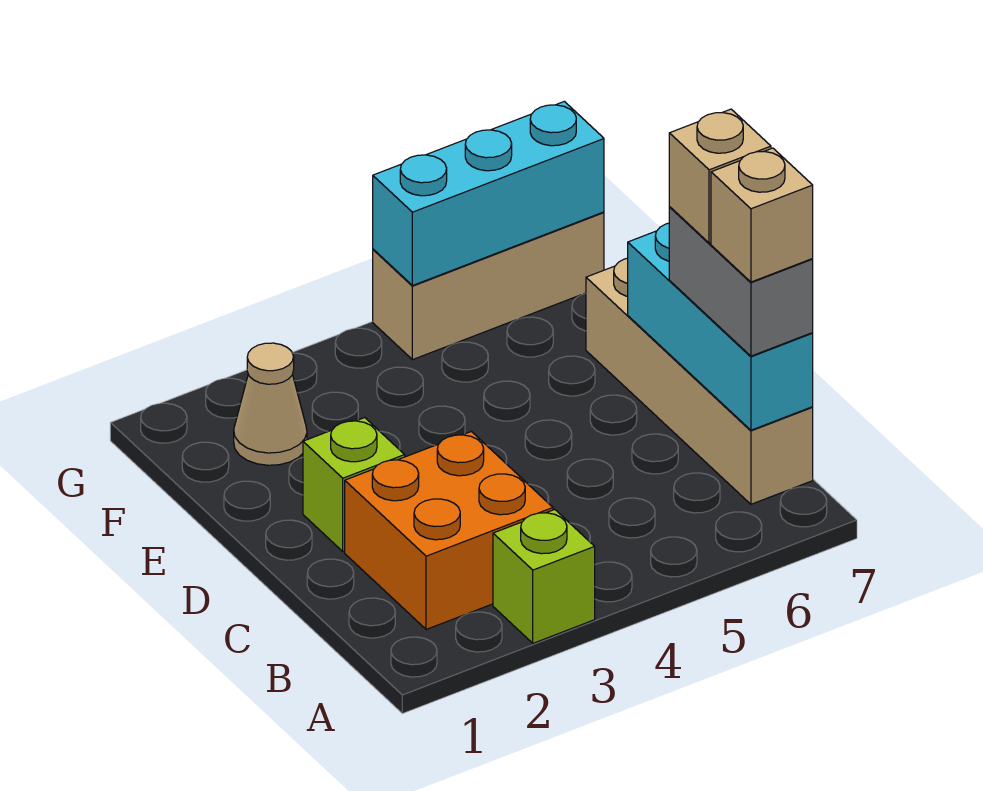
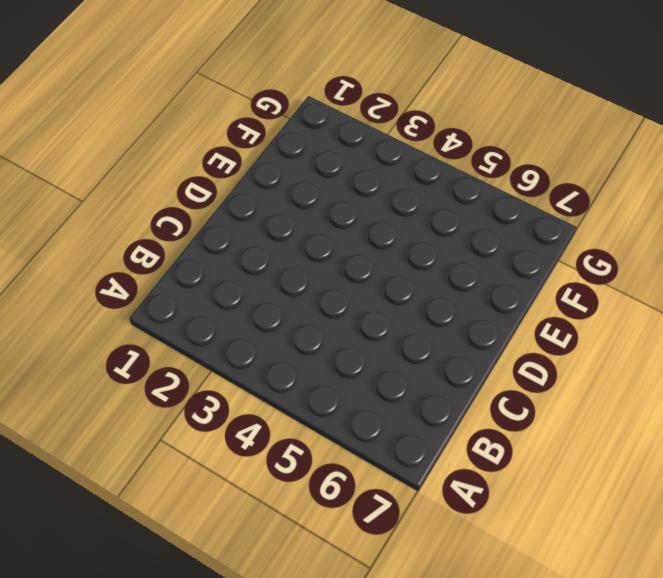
none -> lime brick A3 level 1
none -> orange brick B2:C3 level 1

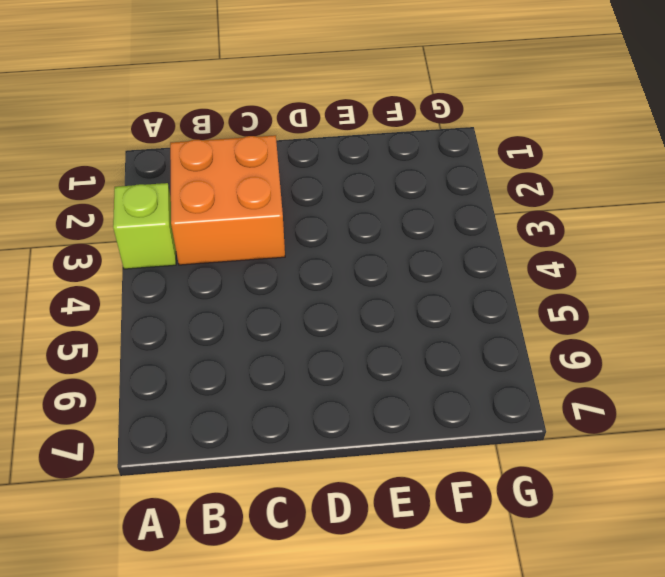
none -> tan brick B7:E7 level 1
none -> lime brick D2 level 1

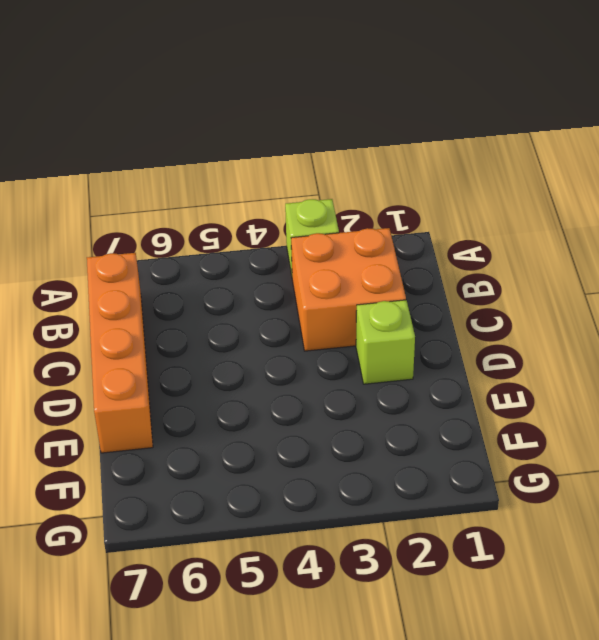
orange brick B7:E7 level 1 -> tan brick B7:E7 level 1
none -> tan cone F2 level 1
none -> tan brick G5:G7 level 1

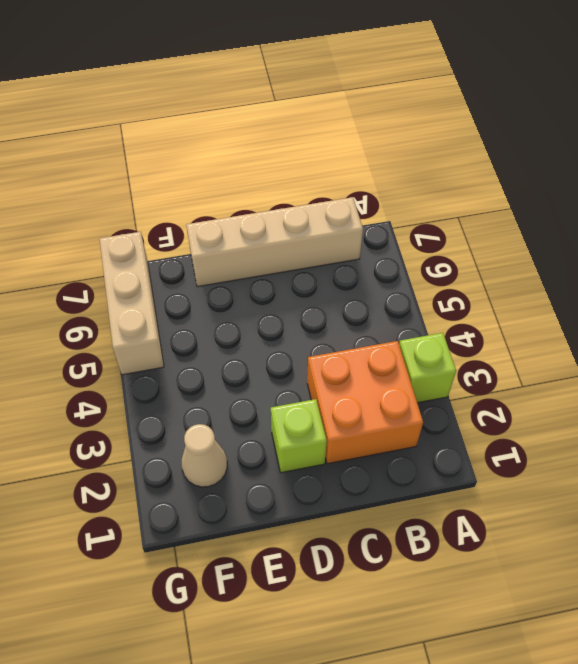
none -> cyan brick B7:D7 level 2
none -> cyan brick G5:G7 level 2

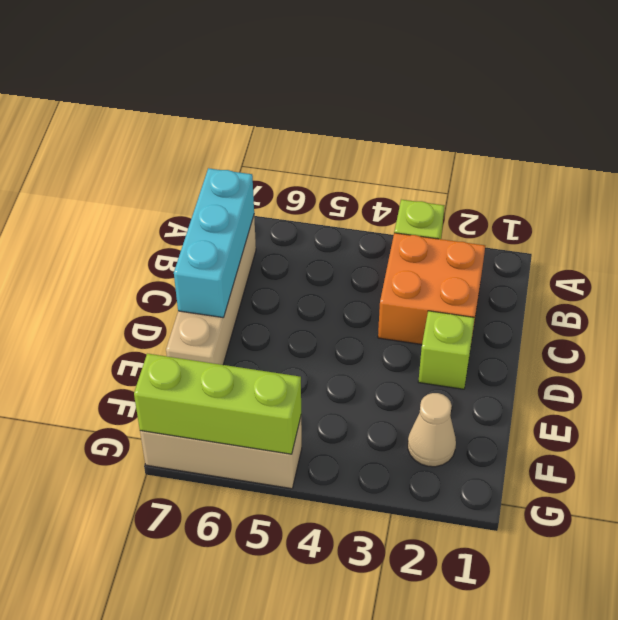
lime brick G5:G7 level 2 -> cyan brick G5:G7 level 2
none -> grey brick B7:C7 level 3
none -> tan brick B7 level 4

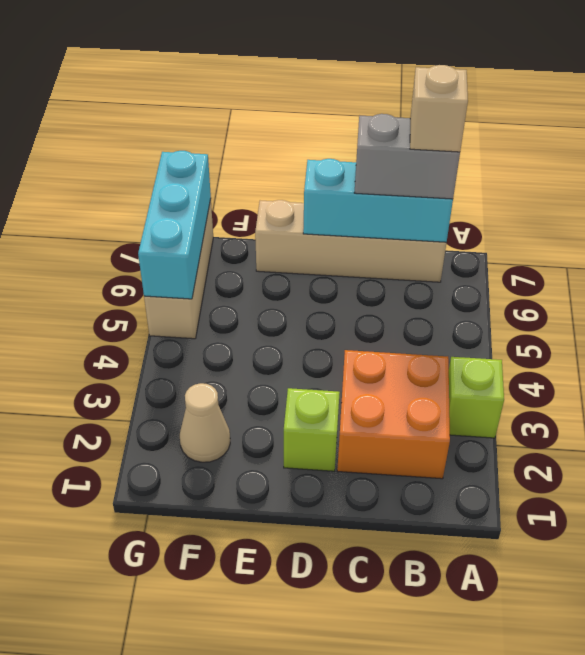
none -> tan brick C7 level 4

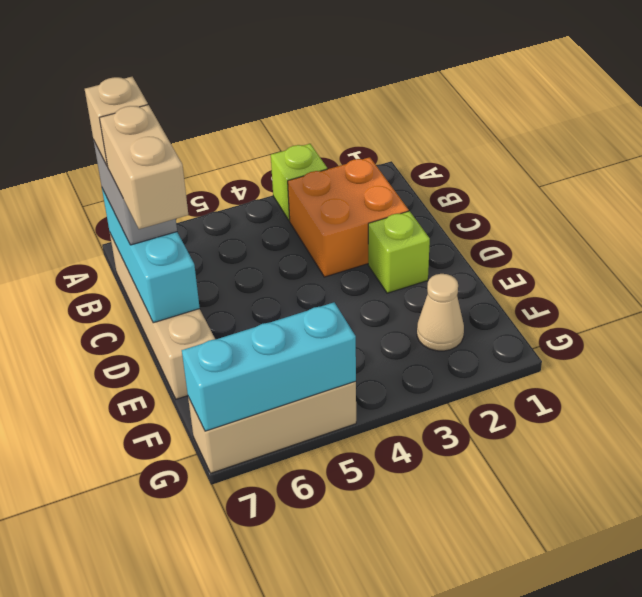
tan brick C7:D7 level 4 -> tan brick C7 level 4

